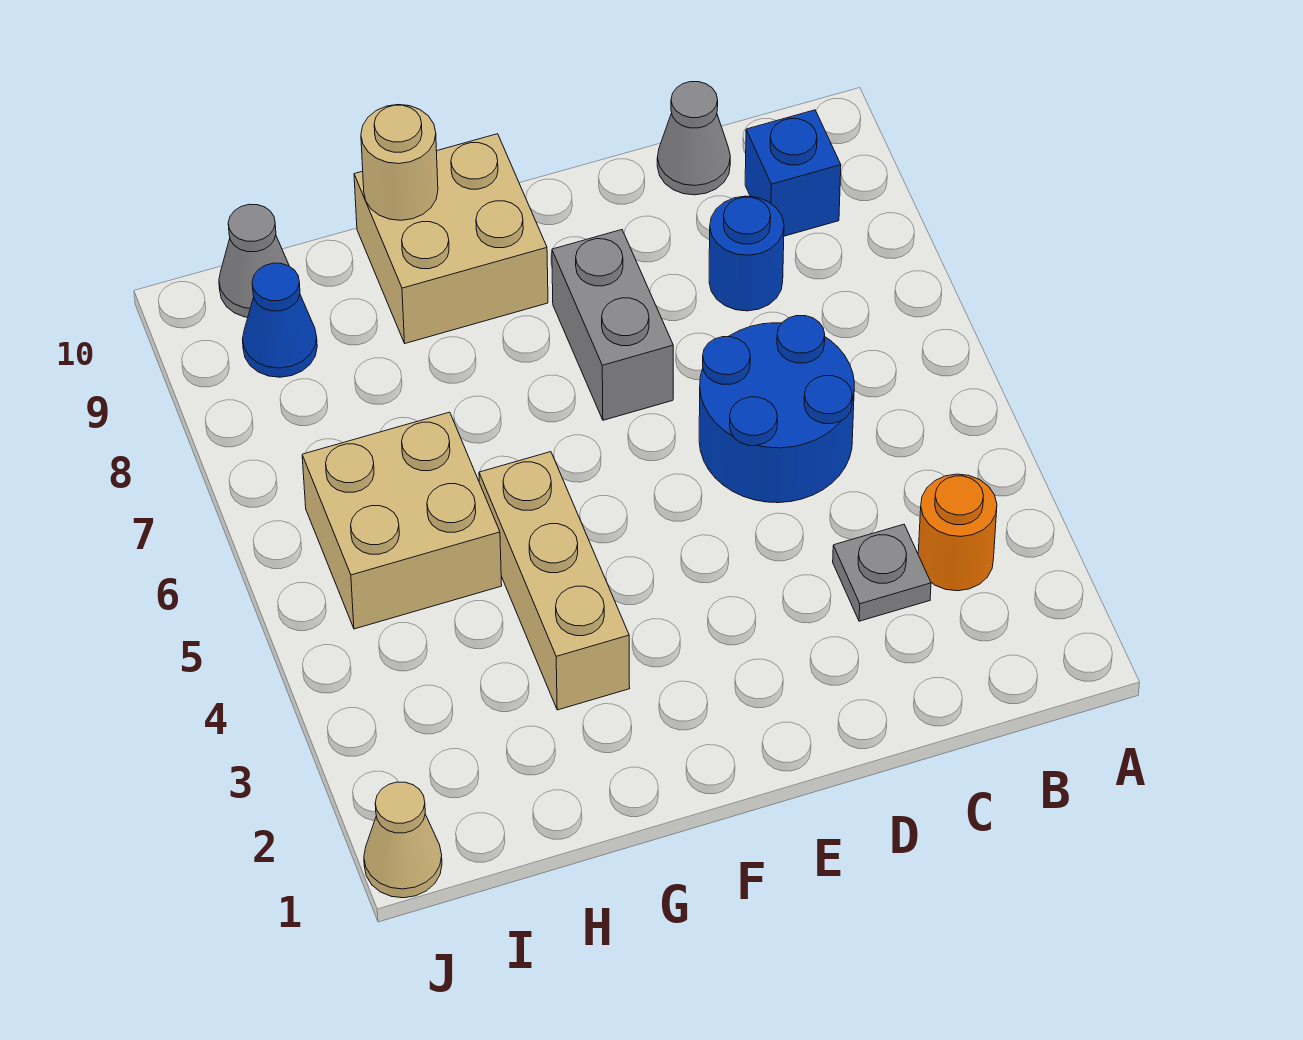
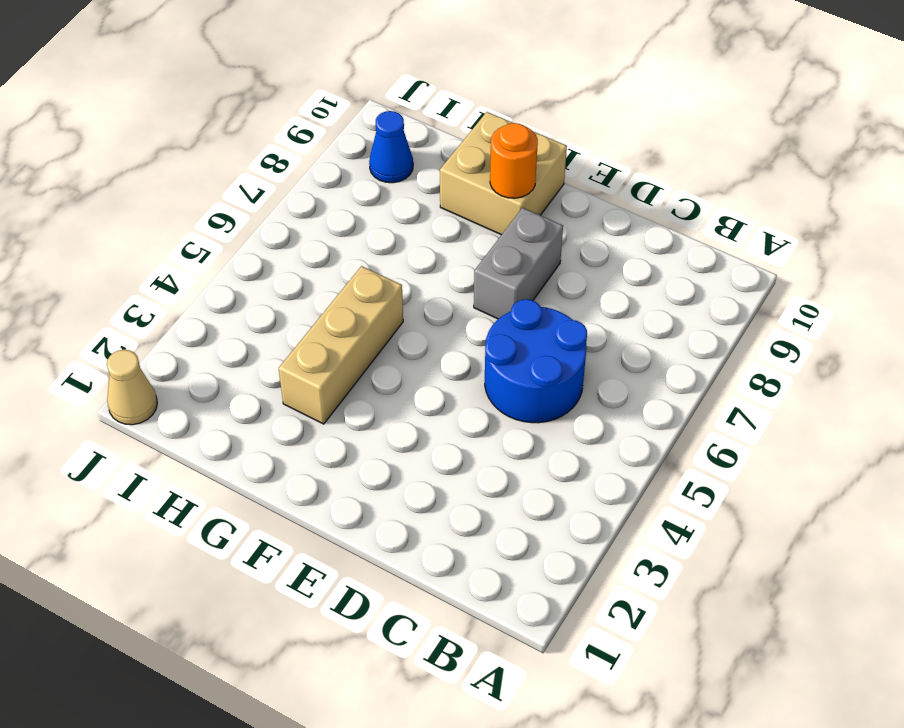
orange round brick F9 level 2 -> orange round brick B3 level 1
none -> blue brick B9 level 1
none -> grey plate C3 level 1
none -> blue round brick C8 level 1

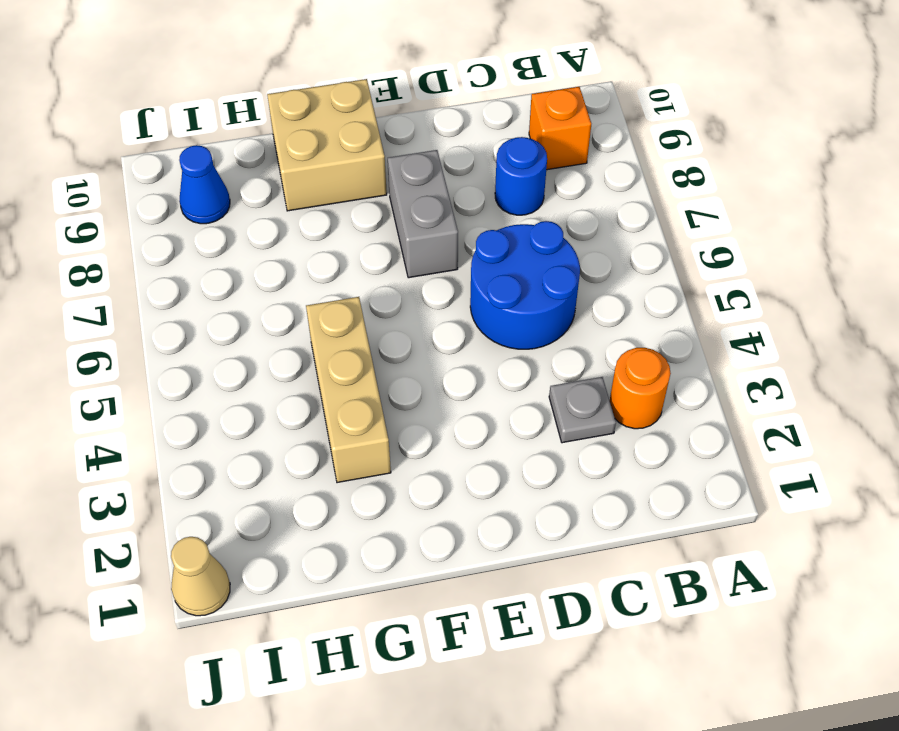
orange brick B9 level 1 -> blue brick B9 level 1
none -> grey cone C10 level 1
none -> tan brick H5:I6 level 1
none -> grey cone I10 level 1

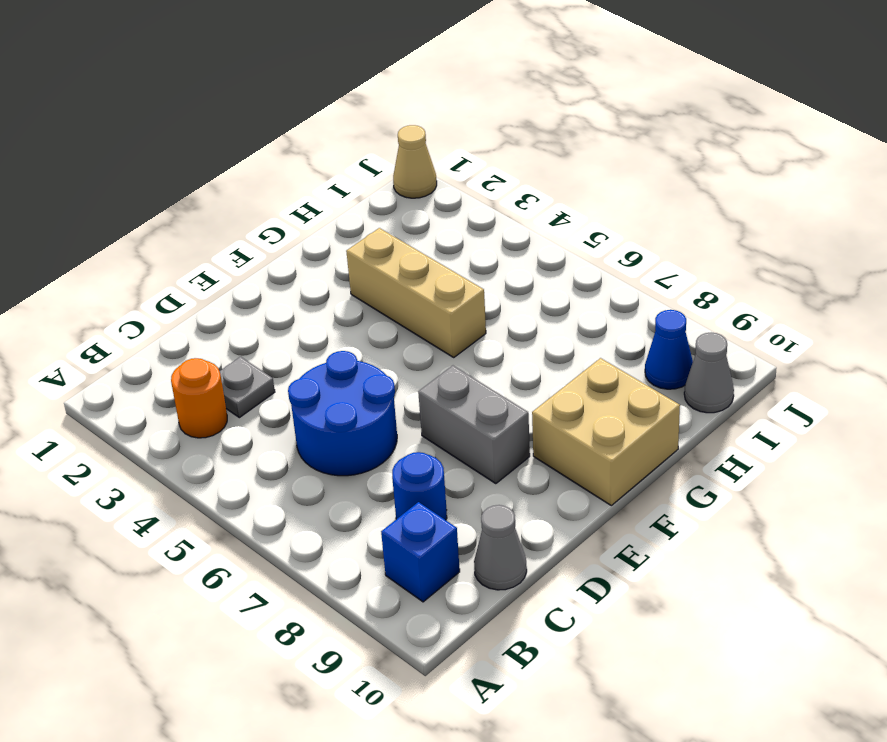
none -> tan brick H5:I6 level 1
none -> tan round brick G10 level 2

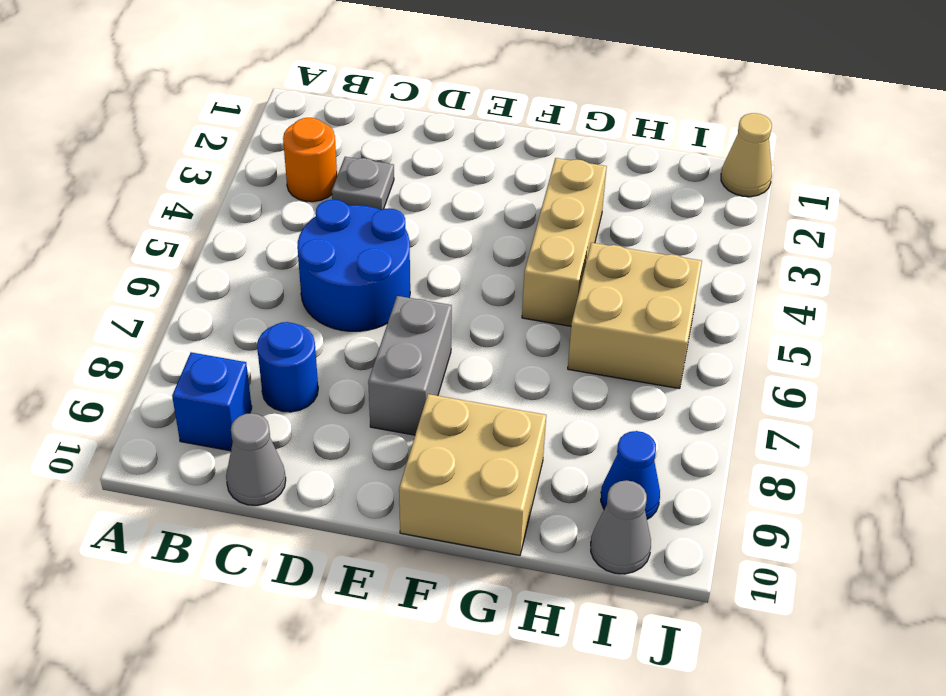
none -> tan round brick G10 level 2

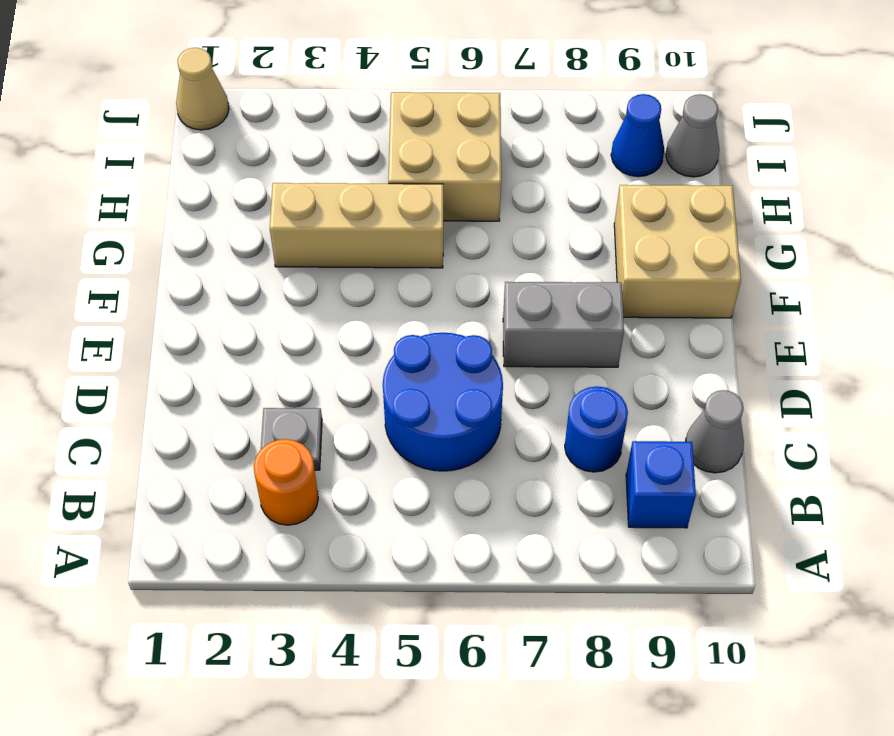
none -> tan round brick G10 level 2

